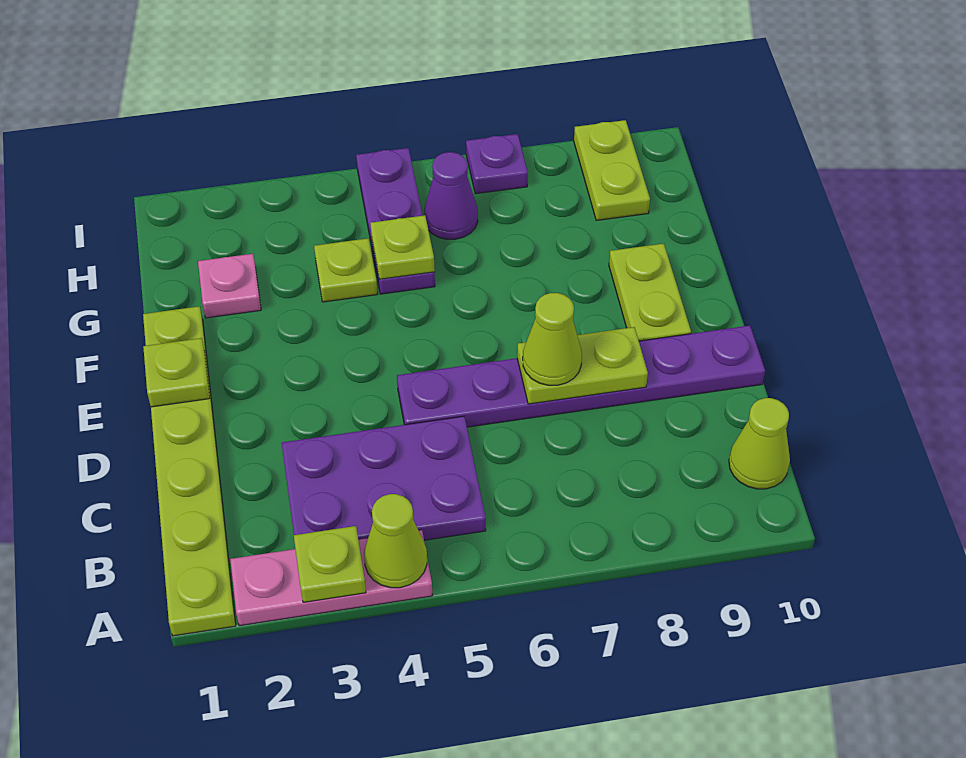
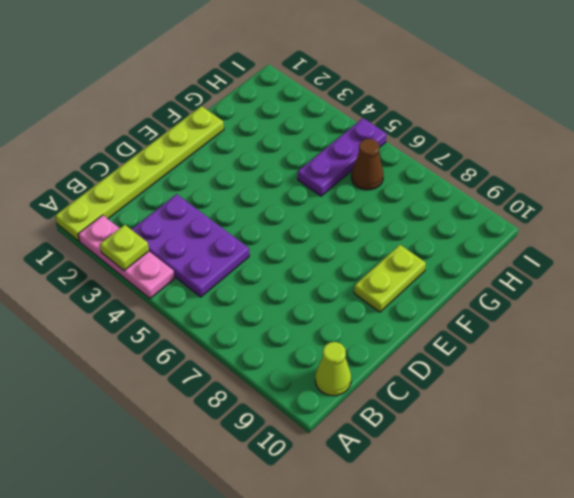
brown cone H6 level 1 -> purple cone H6 level 1
none -> purple plate D5:D10 level 1
none -> pink plate G2 level 1
none -> lime plate G4 level 1

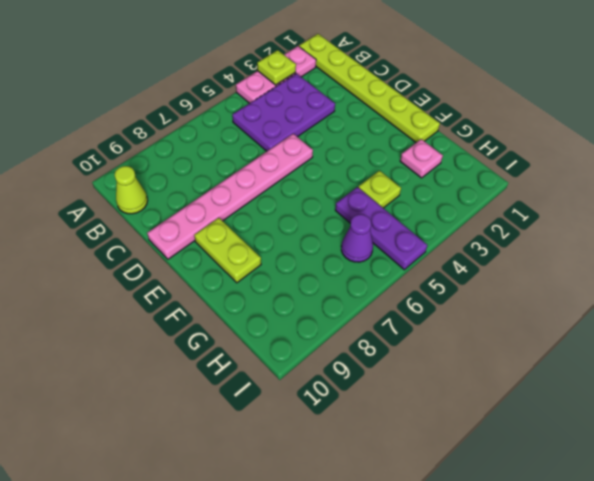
pink plate D5:D10 level 1 -> purple plate D5:D10 level 1
none -> lime plate H9:I9 level 1
none -> purple plate I7 level 1
none -> lime cone A4 level 2

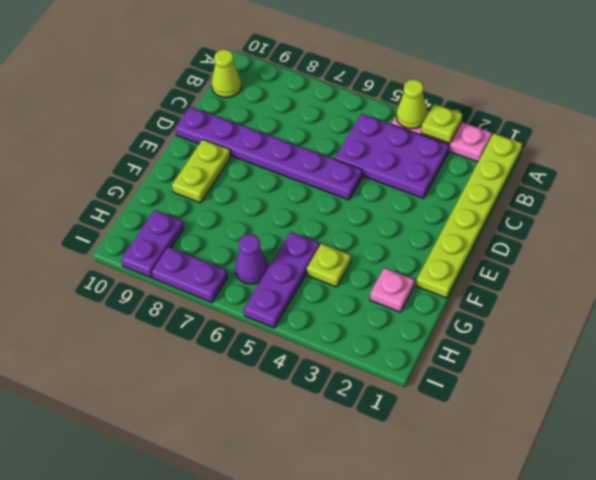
purple plate H9:I9 level 1 -> lime plate H9:I9 level 1
purple plate I7:I8 level 1 -> purple plate I7 level 1
none -> lime plate D7:D8 level 2
none -> lime plate E1 level 2
none -> lime plate G5 level 2

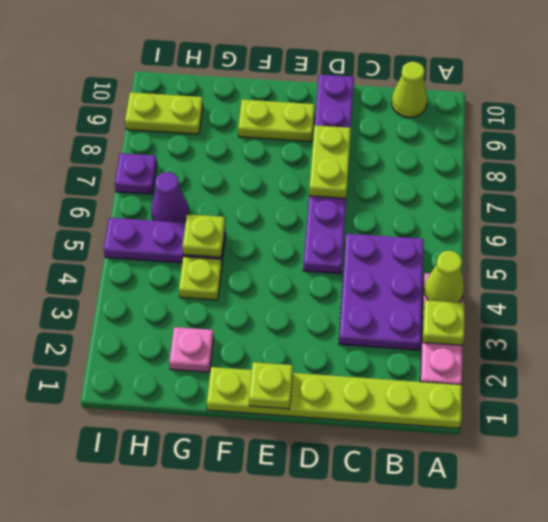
none -> lime cone D7 level 3

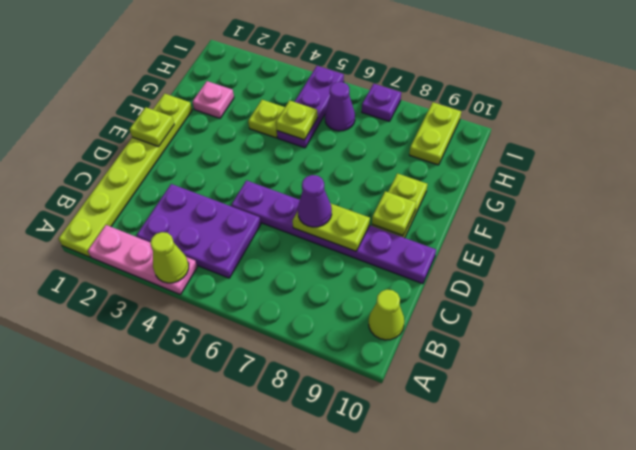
purple cone D7 level 3 -> lime cone D7 level 3
lime plate E9 level 2 -> lime plate A3 level 2

